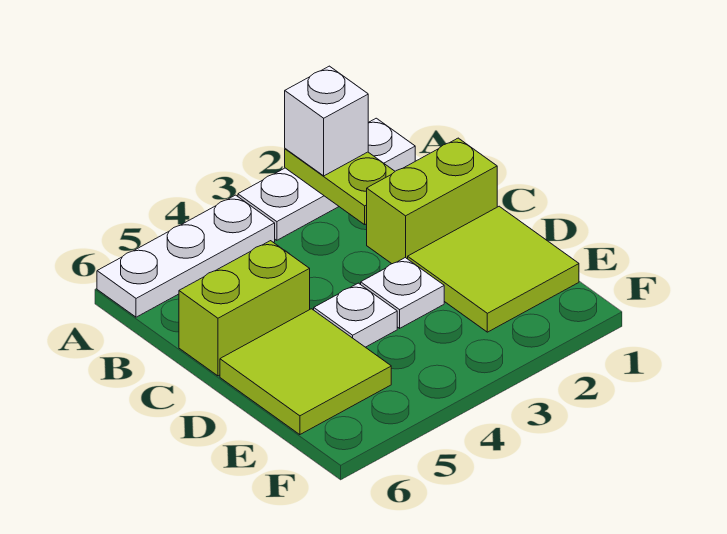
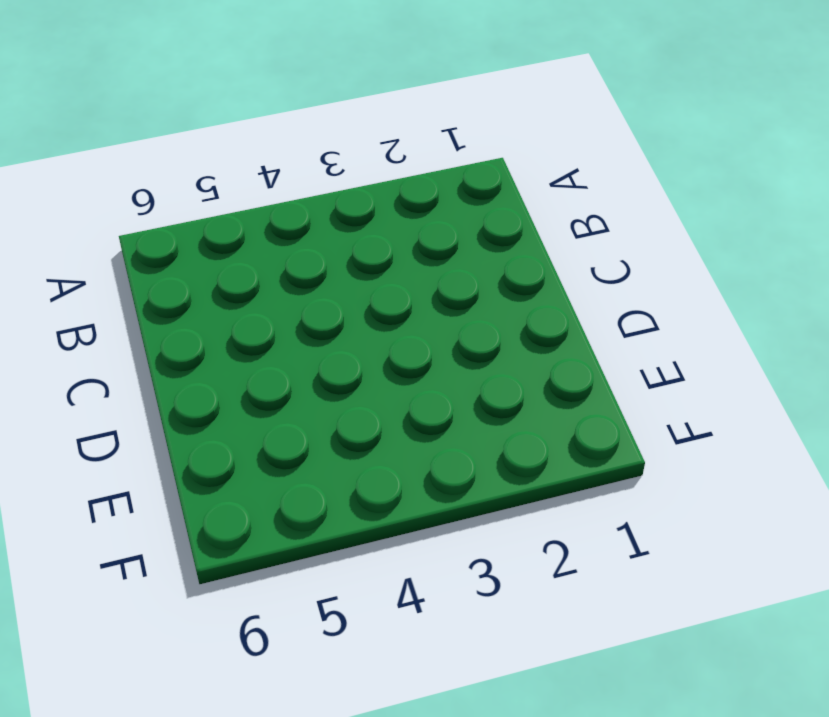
none -> white plate A1:A3 level 1
none -> white plate A4:A6 level 1

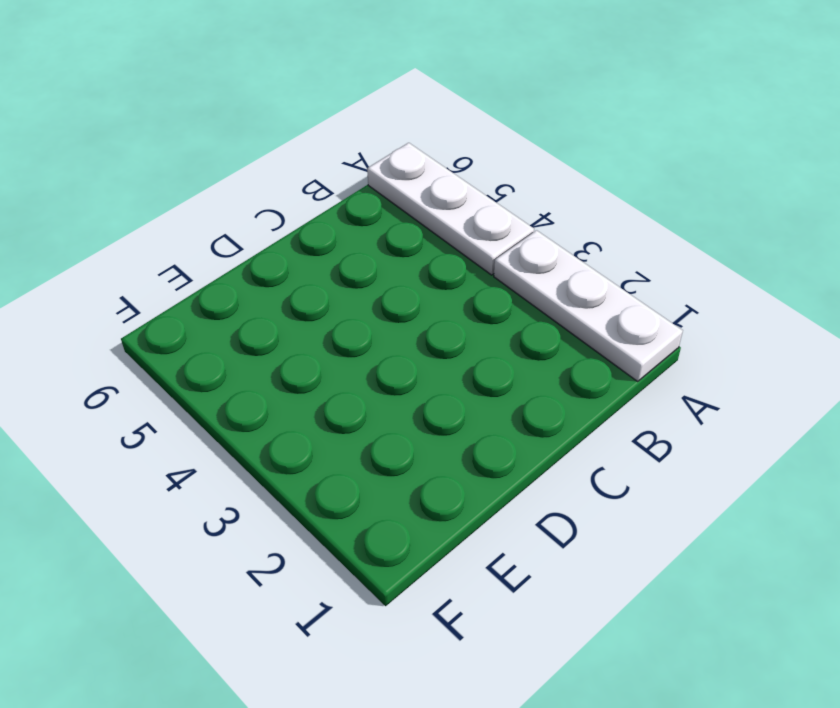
none -> lime brick C1:C2 level 1
none -> lime brick C5:C6 level 1

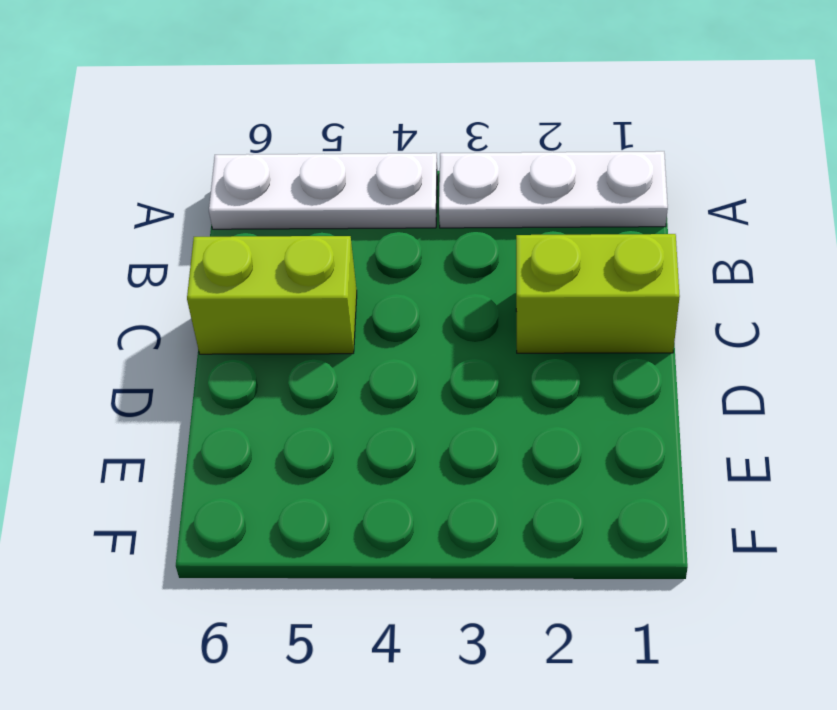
none -> lime tile D1:E2 level 1
none -> white plate D3 level 1

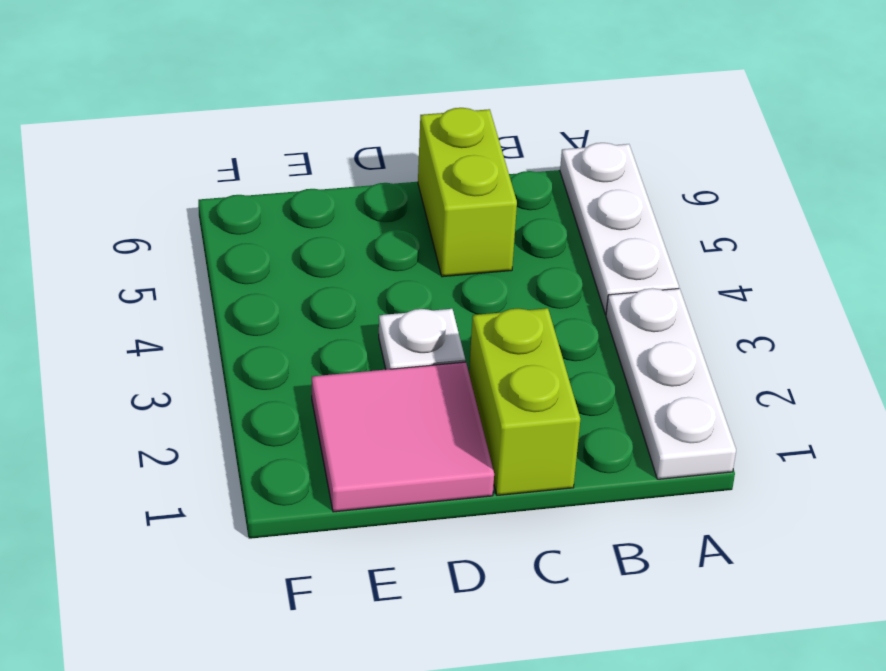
pink tile D1:E2 level 1 -> lime tile D1:E2 level 1
none -> white plate D4 level 1
none -> lime tile D5:E6 level 1

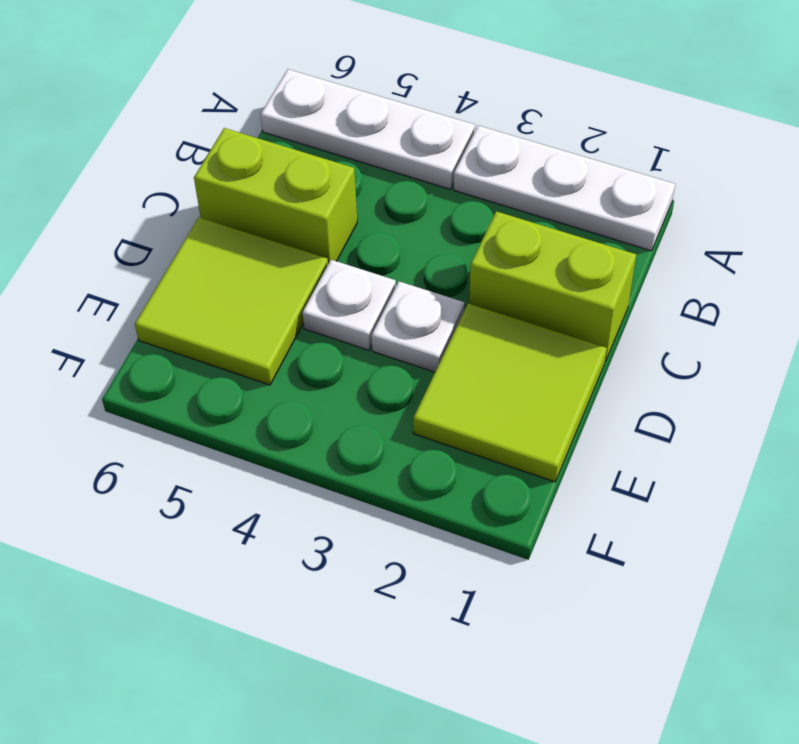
none -> lime plate A2:B2 level 2
none -> white brick A2 level 3

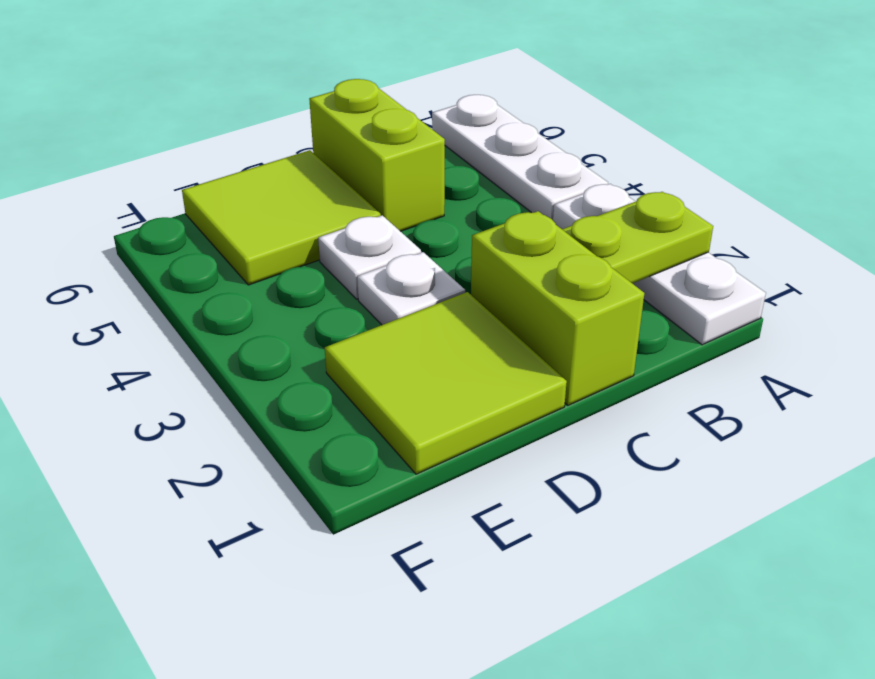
none -> white brick A2 level 3

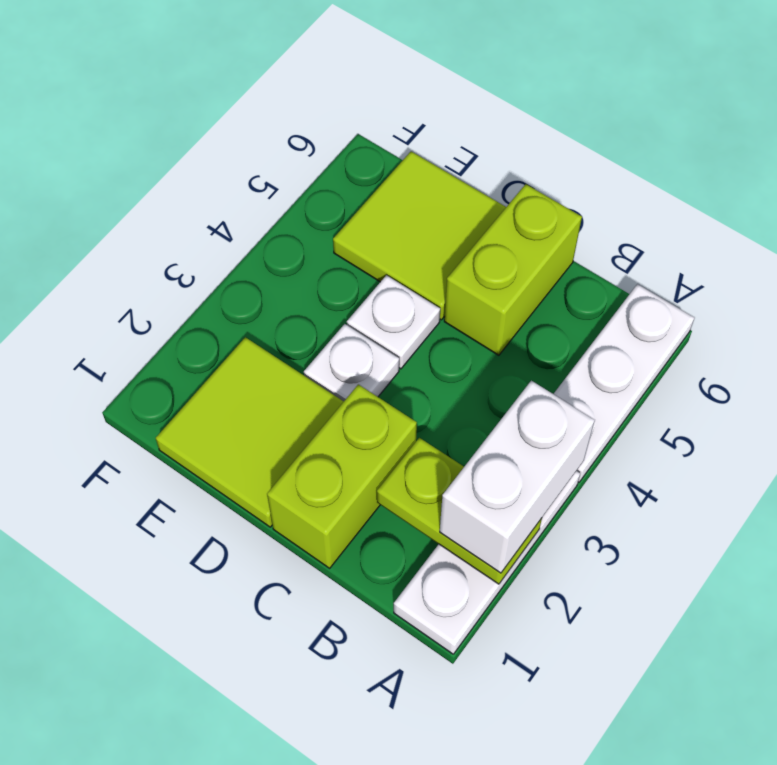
white brick A2:A3 level 3 -> white brick A2 level 3

